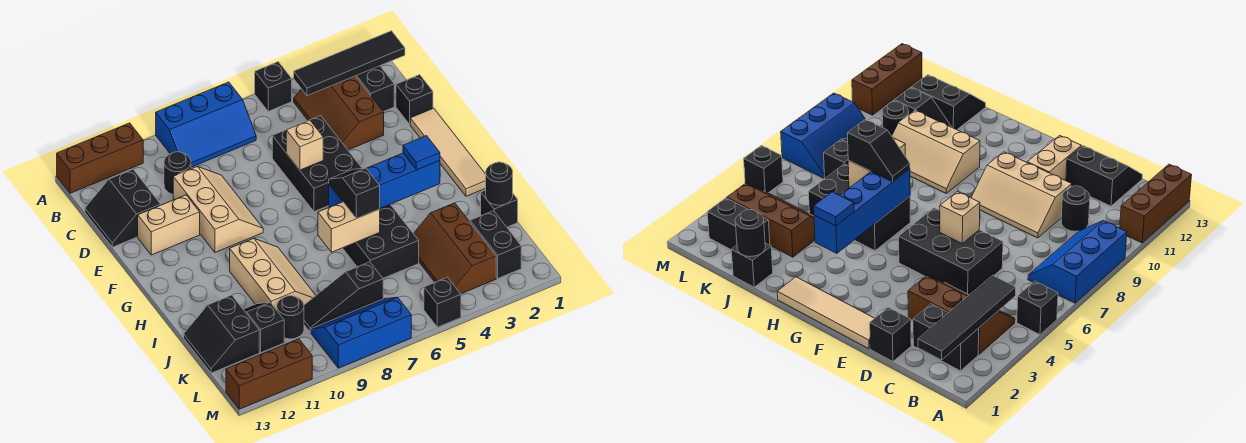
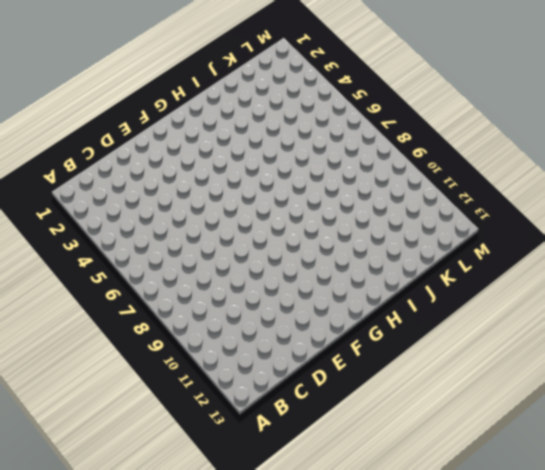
none -> black brick A5 level 1
none -> blue slope A7:B9 level 1 top A
none -> brown brick A11:A13 level 1
none -> black brick B2:C2 level 1

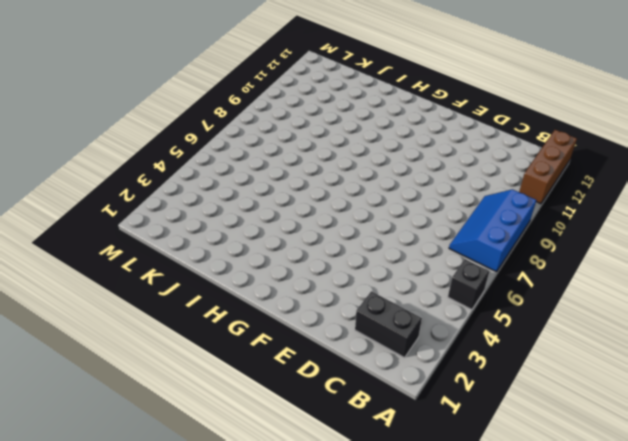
none -> brown slope B3:D4 level 1 top 3
none -> black round brick C10 level 1
none -> black slope C12:D13 level 1 top 12
none -> black brick D1 level 1

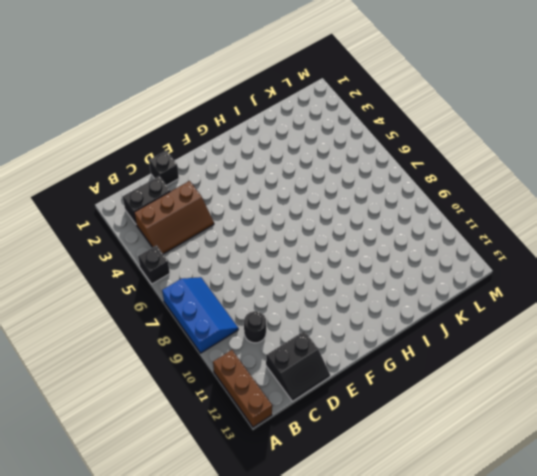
none -> black brick D5:F6 level 1
none -> tan slope D9:F10 level 1 top 10
none -> tan tile E1:H1 level 1
none -> tan brick E11:E12 level 1

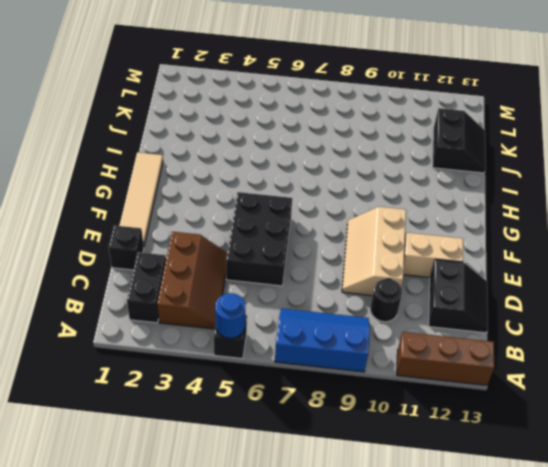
blue round brick A5 level 2 -> none
none -> black brick H5:J6 level 1
none -> tan slope H9:J10 level 1 top 10
none -> black brick J1 level 1
none -> brown slope J3:L4 level 1 top 3

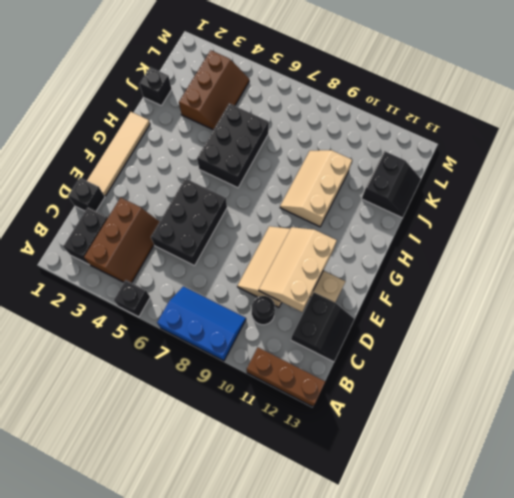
tan slope D10:F11 level 2 top 11 -> none
none -> black slope J11:K11 level 1 top K
none -> black brick K2:L2 level 1
none -> black slope K7:K9 level 1 top 7
none -> black round brick K10 level 1

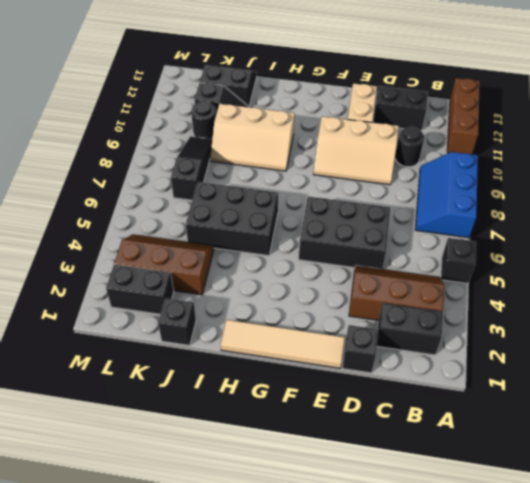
none -> blue slope L7:M9 level 1 top M
none -> black brick M5 level 1
none -> brown brick M11:M13 level 1
none -> black tile B1:B4 level 2

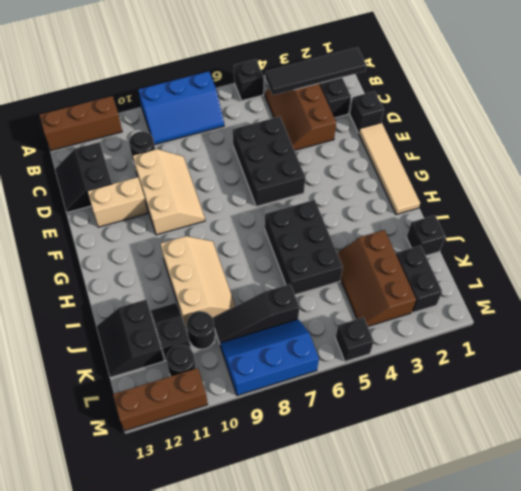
black round brick L11 level 1 -> black round brick J1 level 2
none -> tan brick E6 level 2
none -> blue brick H3:H6 level 2
none -> tan brick I6:I7 level 2
none -> blue tile H3 level 3

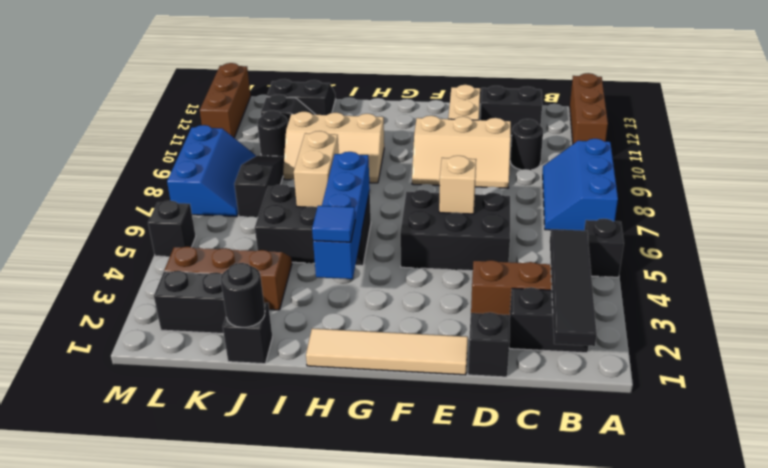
none -> black slope H6:I6 level 3 top I

